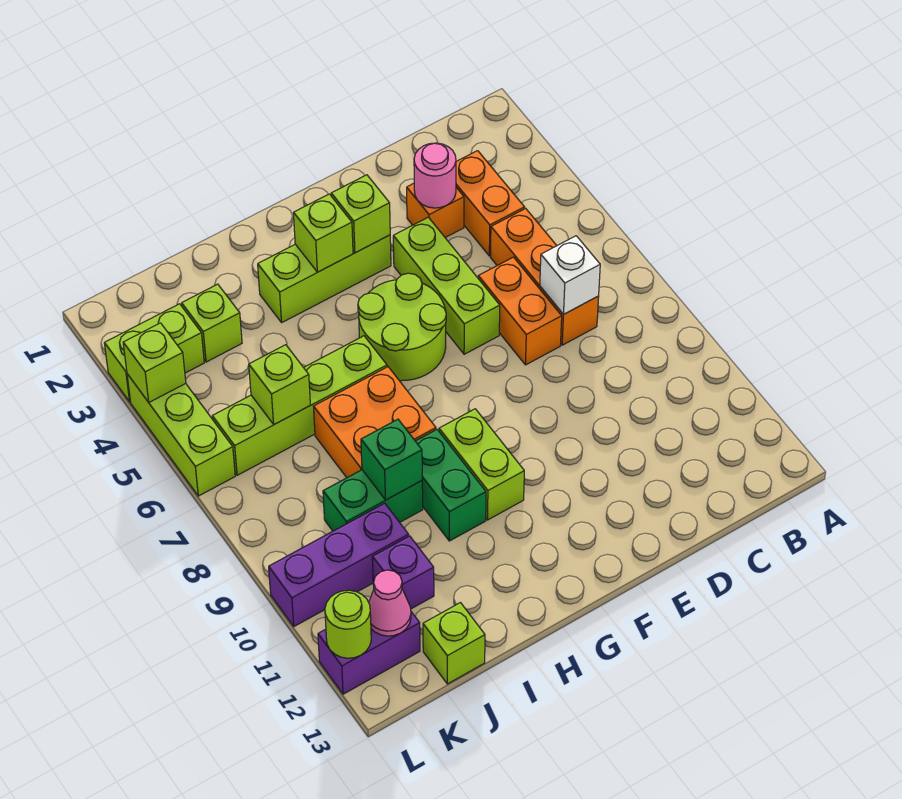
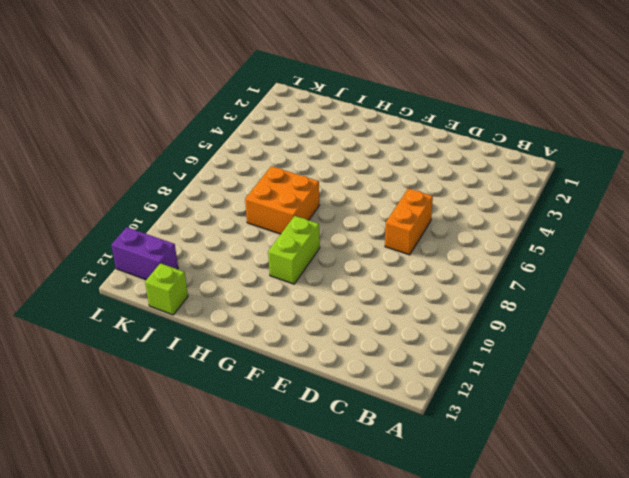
none -> orange brick C3:C4 level 1
none -> orange brick C5:C7 level 1
none -> orange brick D3 level 1

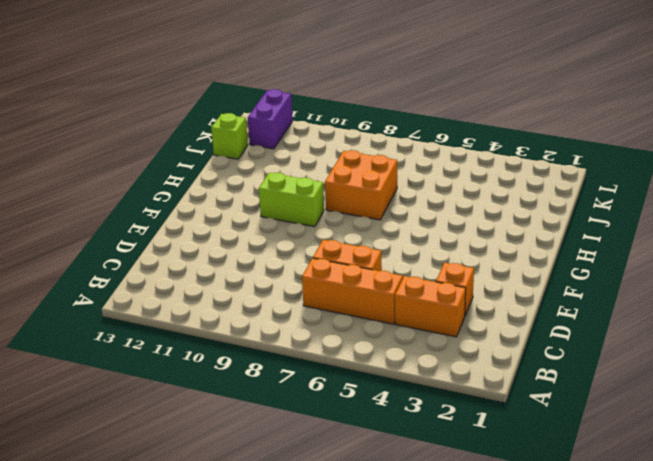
none -> lime brick E4:E6 level 1
none -> lime brick F3:H3 level 1
none -> lime round brick F5:G6 level 1

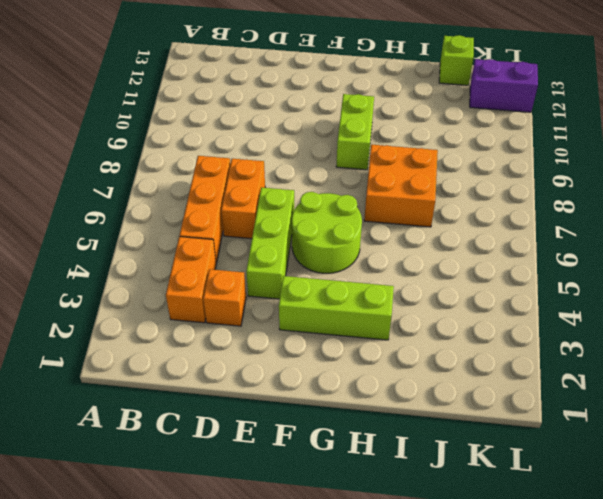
none -> lime brick H6:K6 level 1
none -> green brick H9:H10 level 1
none -> green brick I9:J9 level 1

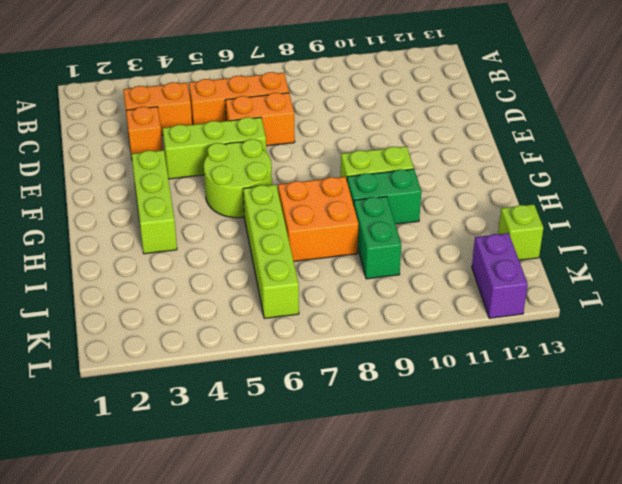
none -> lime brick J3 level 1
none -> purple brick J10:L10 level 1
none -> purple brick J11 level 1

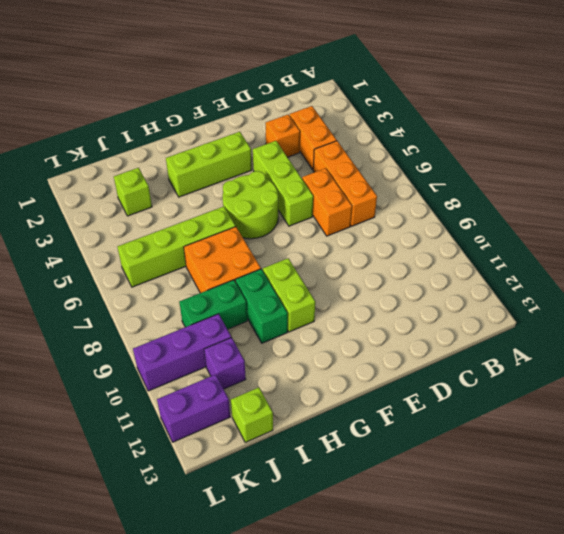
none -> lime brick K3:L3 level 1
none -> lime brick L4:L6 level 1
none -> white brick C7 level 2

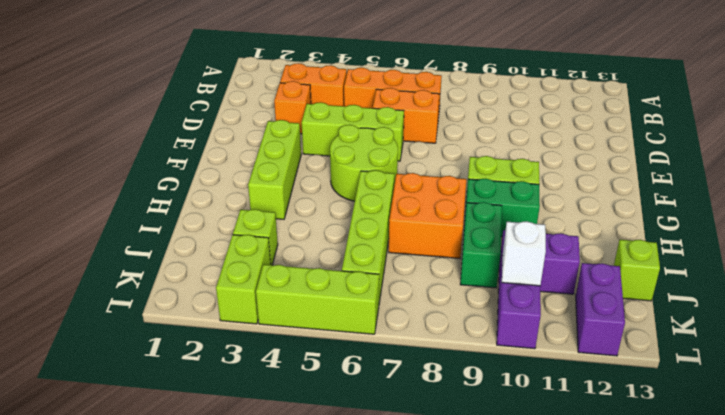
white brick K10 level 2 -> white brick C7 level 2
none -> pink round brick D3 level 2
none -> lime brick F3 level 2
none -> lime brick G3 level 2

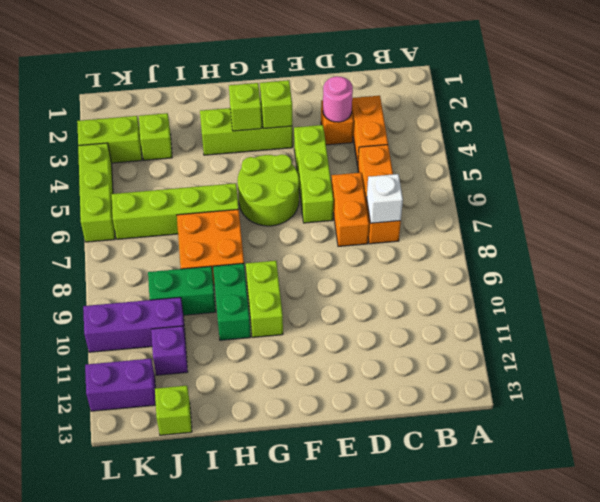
none -> green brick I9 level 2
none -> lime brick J6 level 2
none -> pink cone K12 level 2

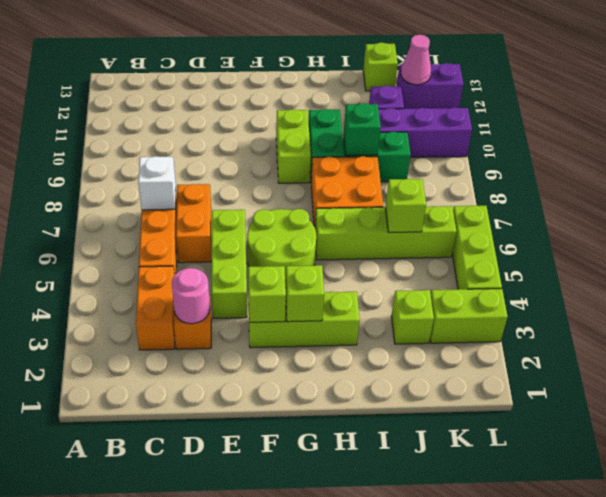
none -> lime brick L4 level 2
none -> lime round brick L12 level 2

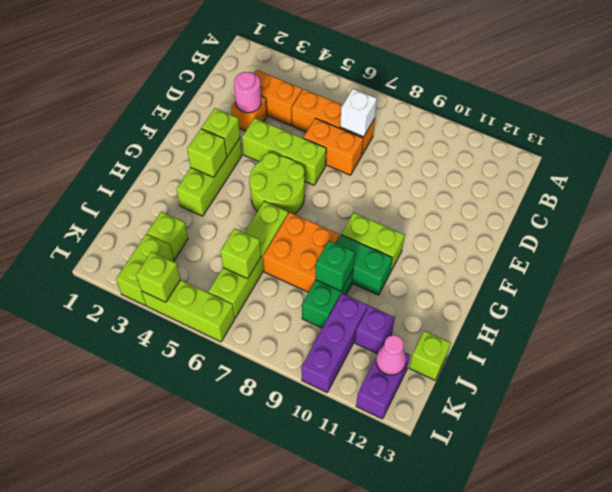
none -> lime round brick L12 level 2

